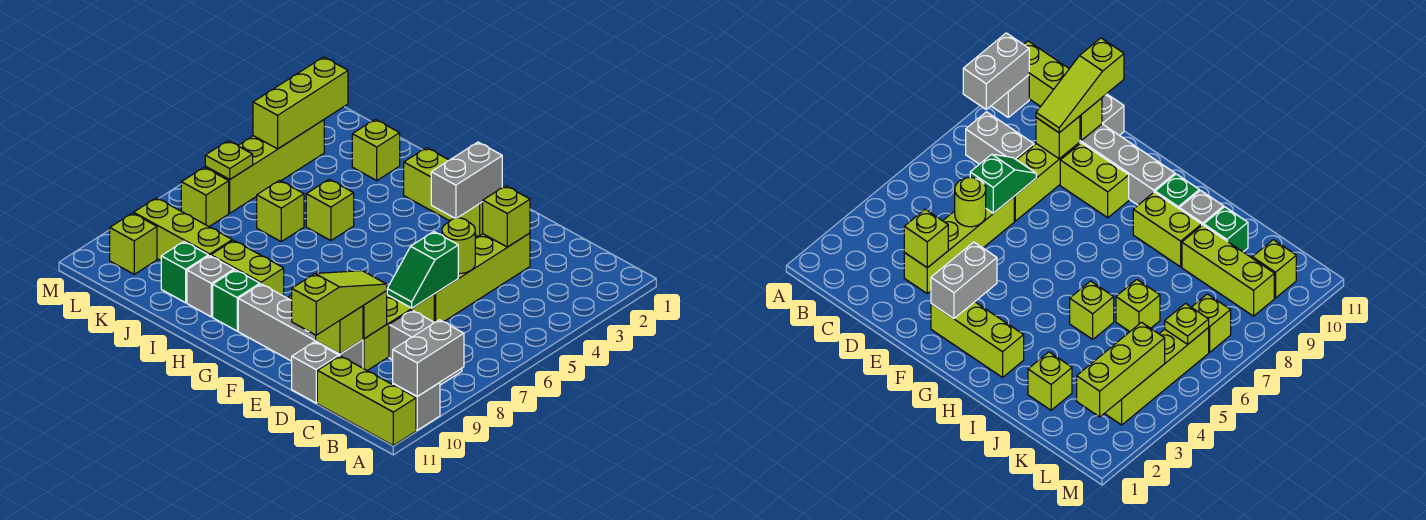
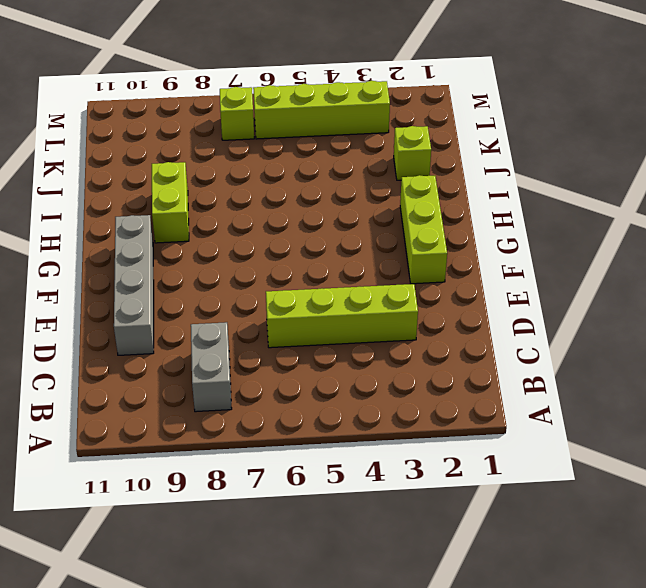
none -> grey brick A10 level 1
none -> lime brick A11:C11 level 1
none -> lime brick D7:D9 level 1
none -> grey brick D11 level 1

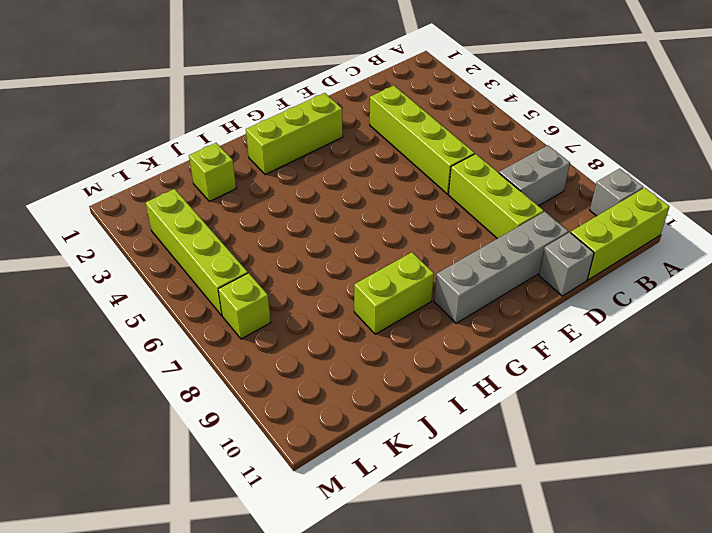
none -> lime brick E9:F9 level 1
none -> green brick H10 level 1
none -> lime brick I5 level 1
none -> grey brick I10 level 1

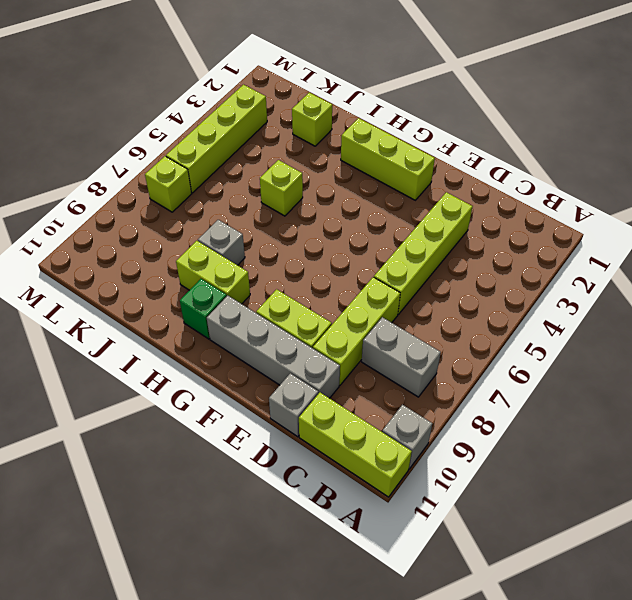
grey brick I8 level 1 -> grey brick I10 level 1
none -> lime brick J6 level 1
none -> lime brick J9:L9 level 1
none -> green brick J10 level 1
none -> lime brick L10 level 1

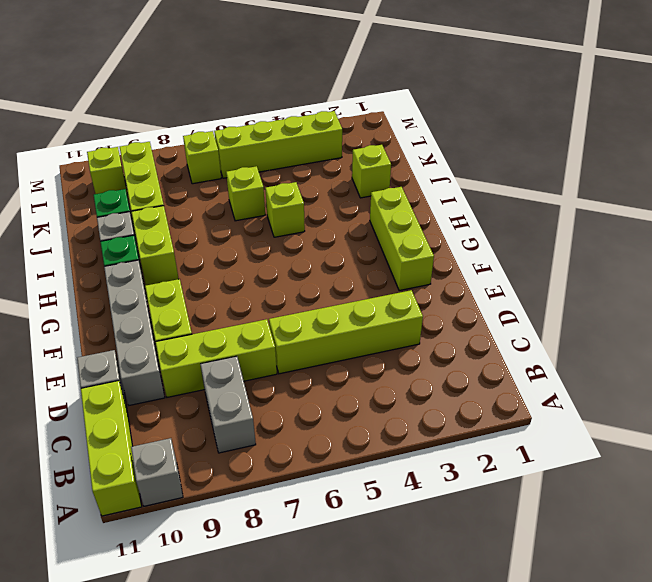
none -> grey brick A9:A10 level 2
none -> lime brick D3 level 2
none -> lime round brick D5 level 2
none -> green slope D6:D7 level 2 top 6

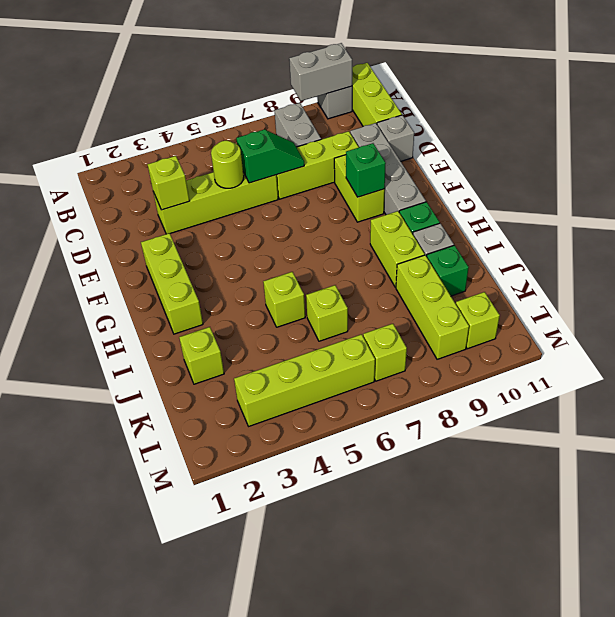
green brick F9 level 2 -> none
none -> lime brick D9 level 2
none -> lime brick D10 level 2
none -> grey brick F2:F3 level 2
none -> lime brick L2:L4 level 2

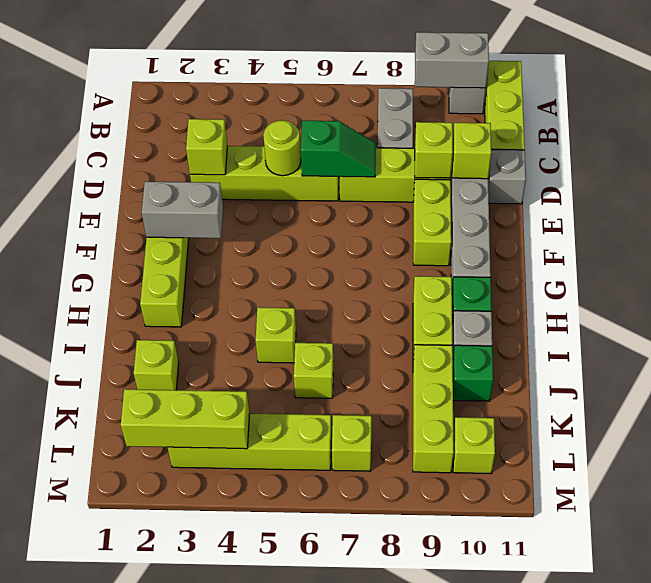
none -> lime plate L6 level 2
none -> lime slope D9:D11 level 3 top 11

